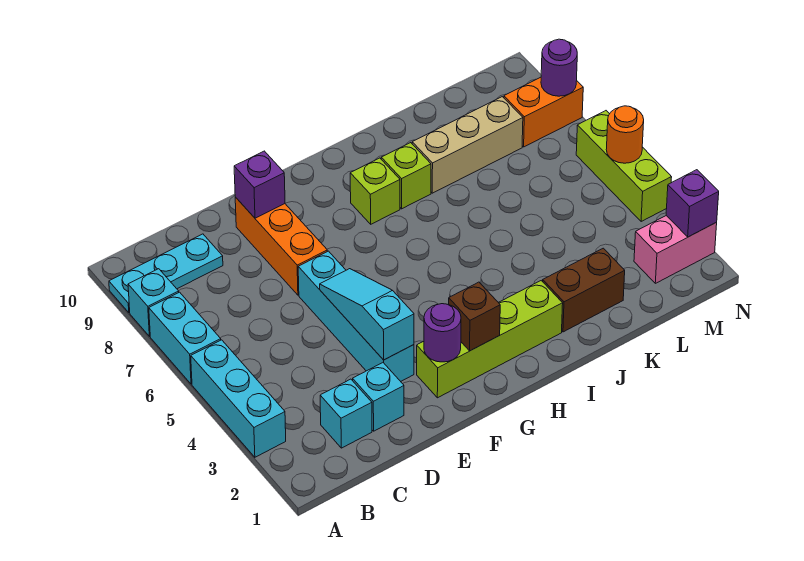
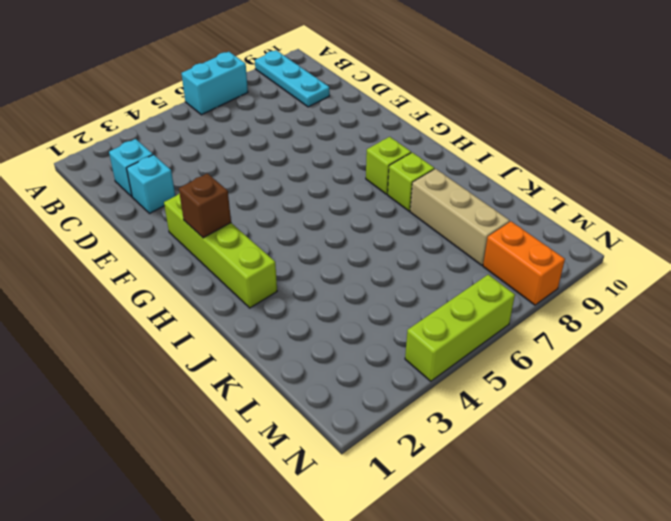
none -> cyan brick A3:A5 level 1
none -> cyan brick A8 level 1
none -> cyan brick E3:E6 level 1

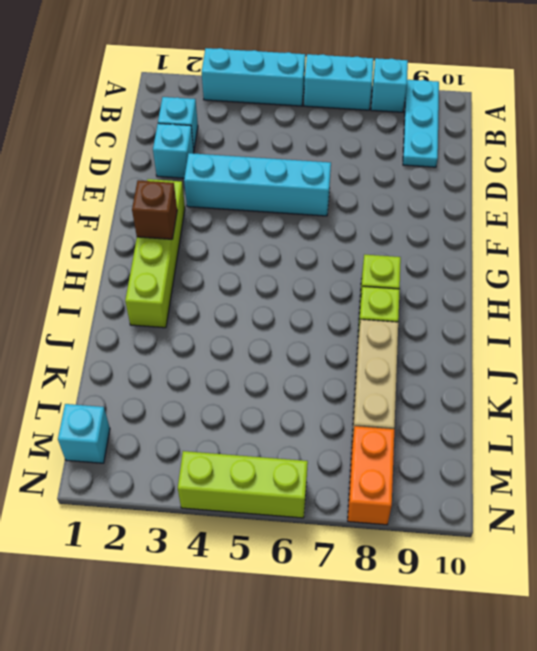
cyan brick M1 level 1 -> none
none -> orange brick E7:E9 level 1
none -> brown brick J2:K2 level 1
none -> pink brick M2:N2 level 1

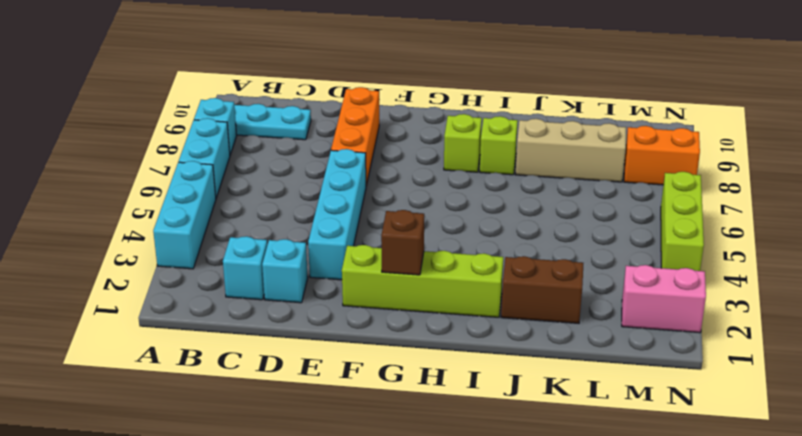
none -> cyan slope E3:E5 level 2 top 3
none -> purple brick E9 level 2
none -> purple round brick F2 level 2

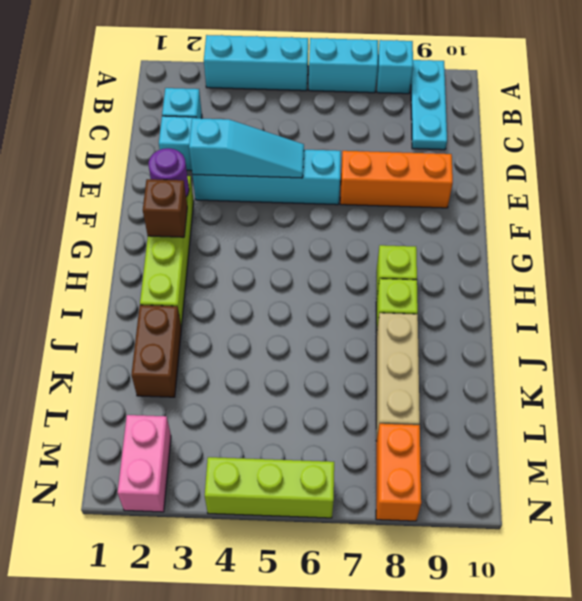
none -> purple brick E9 level 2
none -> purple brick N2 level 2
none -> orange round brick N5 level 2

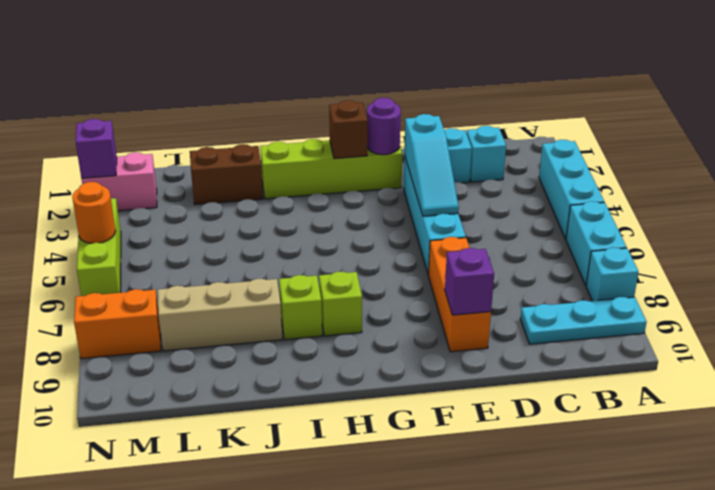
none -> purple round brick N8 level 2

